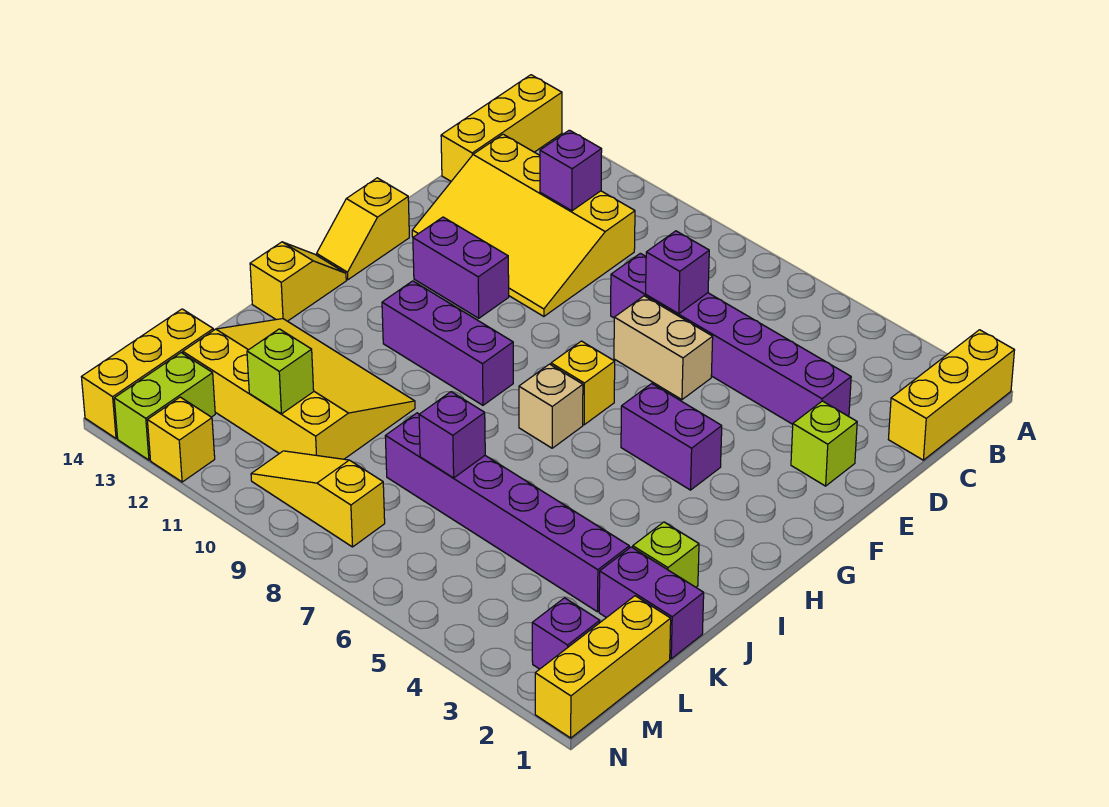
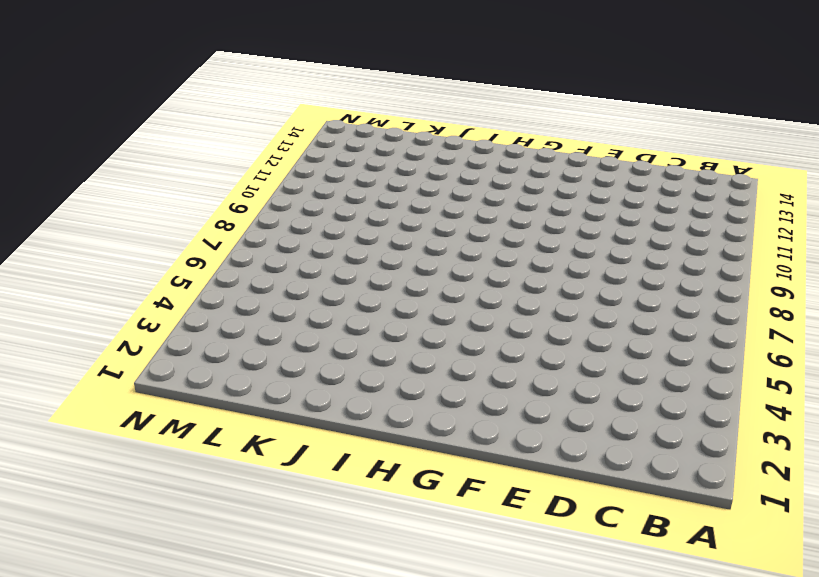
none -> yellow brick A1:C1 level 1
none -> yellow brick A14:C14 level 1
none -> yellow slope C10:E13 level 1 top C

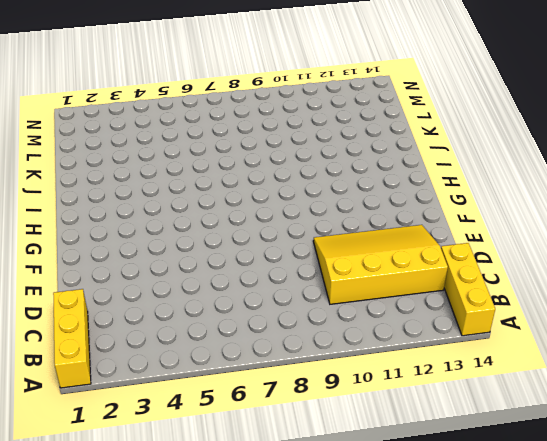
none -> purple brick D3:D8 level 1
none -> lime brick E2 level 1
none -> tan brick E6:E7 level 1

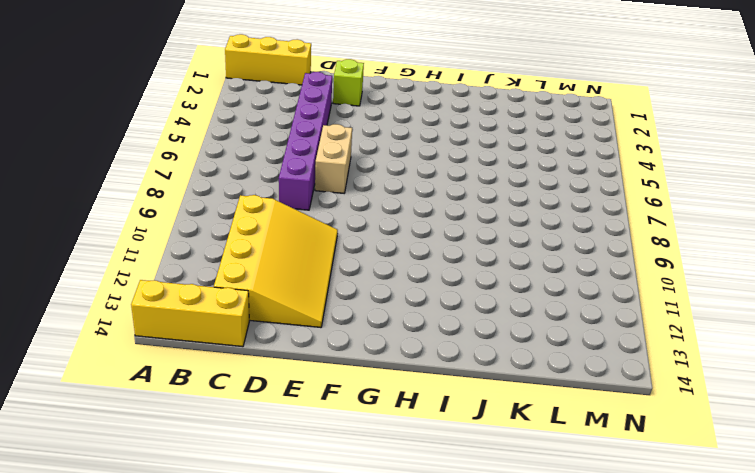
none -> purple brick F11:F12 level 1
none -> yellow slope F14:G14 level 1 top F
none -> purple brick G4:G5 level 1

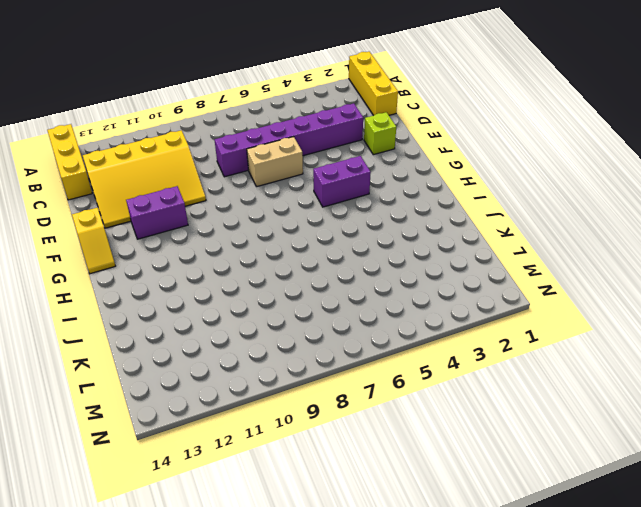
none -> yellow brick G7 level 1
none -> tan brick H7 level 1
none -> purple brick H9:H11 level 1

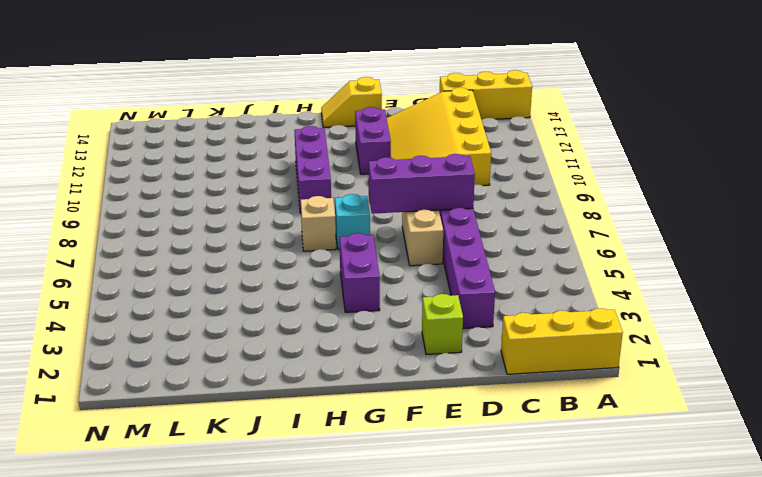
purple brick D7:F7 level 2 -> purple brick D7 level 2
cyan brick G7 level 1 -> yellow brick G7 level 1
none -> yellow slope H14:I14 level 1 top I
none -> lime brick J2 level 1
none -> yellow slope J10:L13 level 1 top L

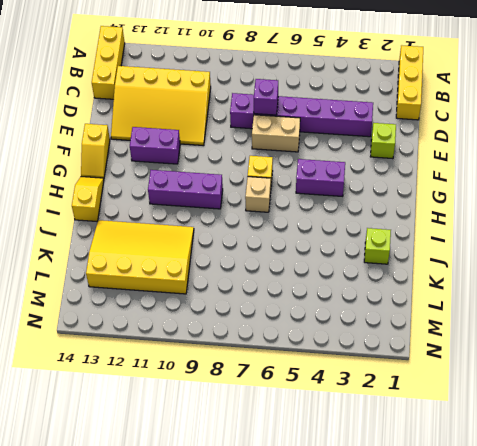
none -> purple brick K1:K2 level 1
none -> purple brick K3:K8 level 1
none -> yellow brick L1:N1 level 1

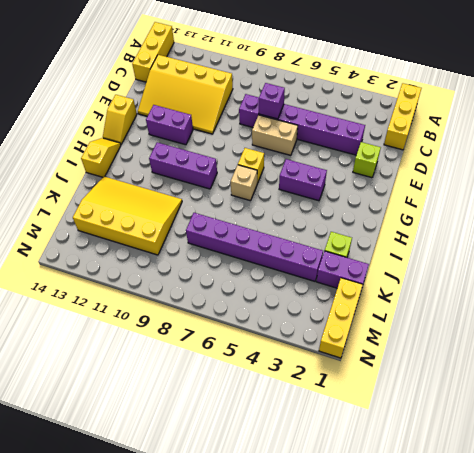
none -> yellow brick L14:N14 level 1
none -> purple brick M2 level 1
none -> yellow slope M8:M10 level 1 top 8

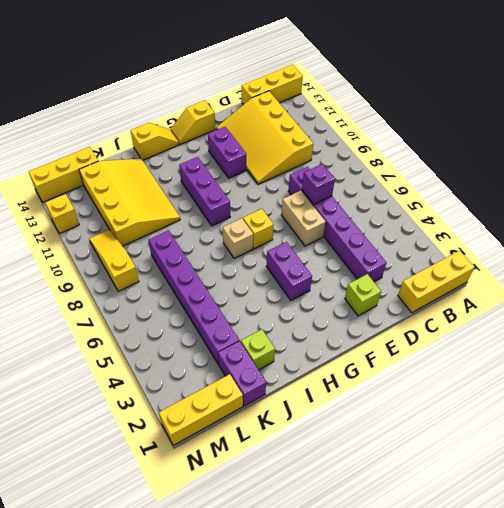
none -> purple brick M2 level 1
none -> lime brick M13:N13 level 1
none -> purple brick C11 level 2

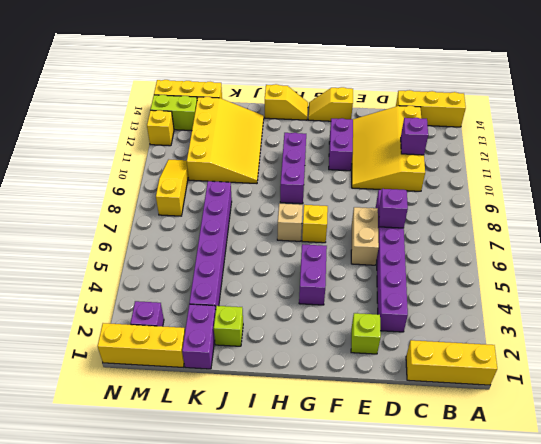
none -> purple brick K7 level 2
none -> lime brick L11 level 2

